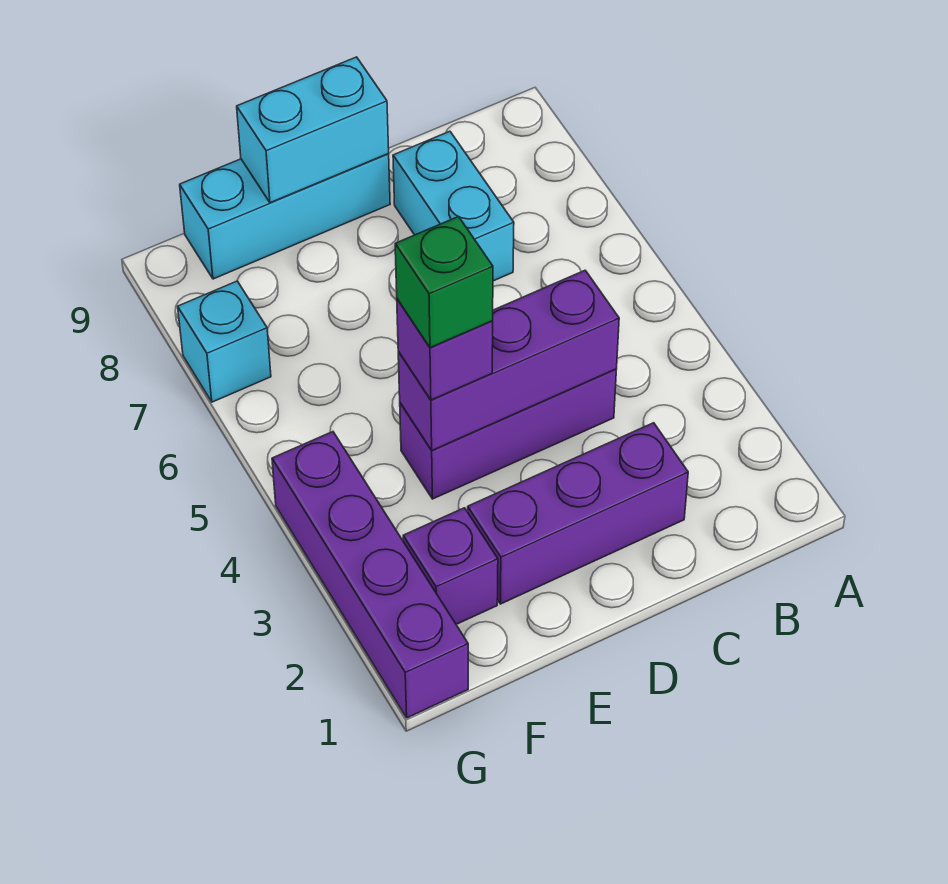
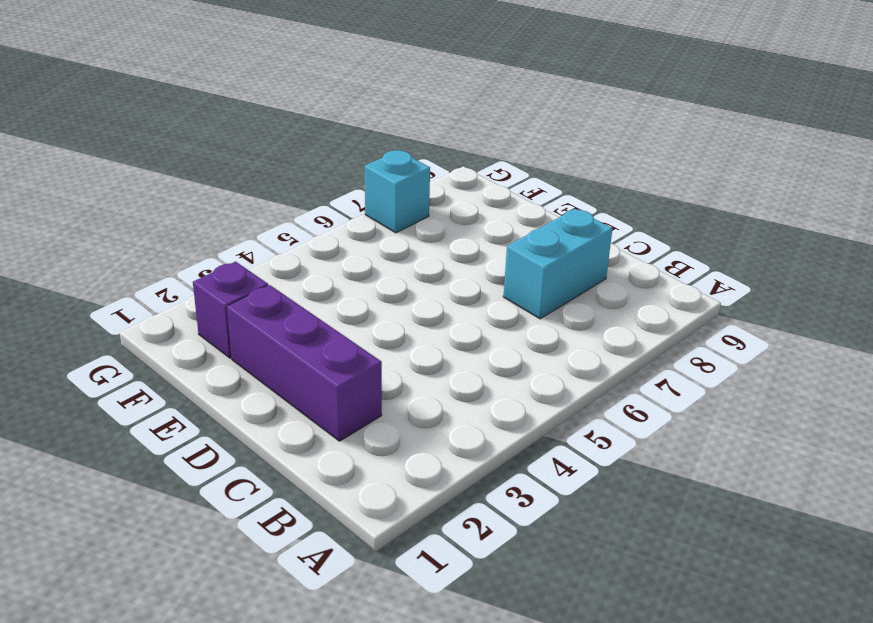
none -> purple brick C4:E4 level 1
none -> cyan brick D9:F9 level 1

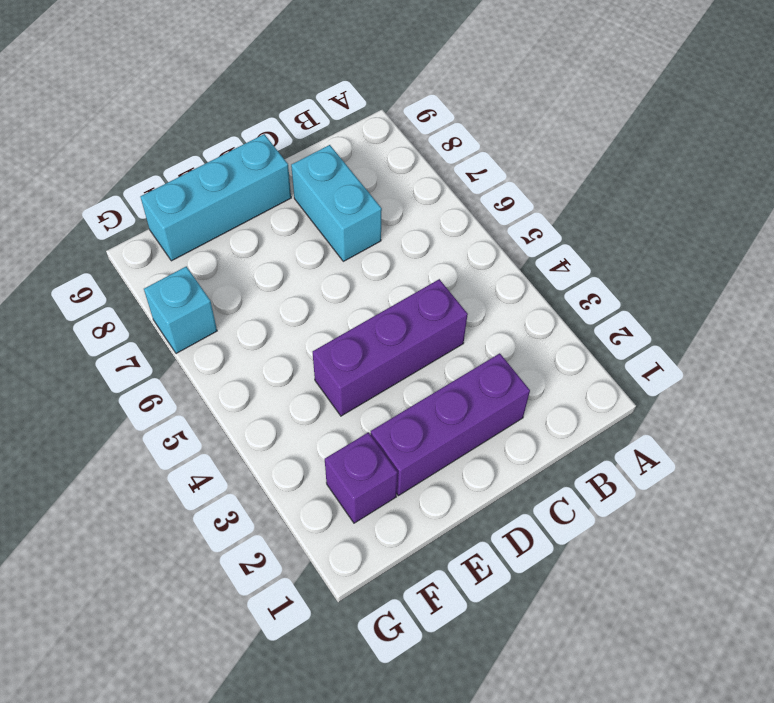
none -> purple brick G1:G4 level 1
none -> purple brick C4:E4 level 2

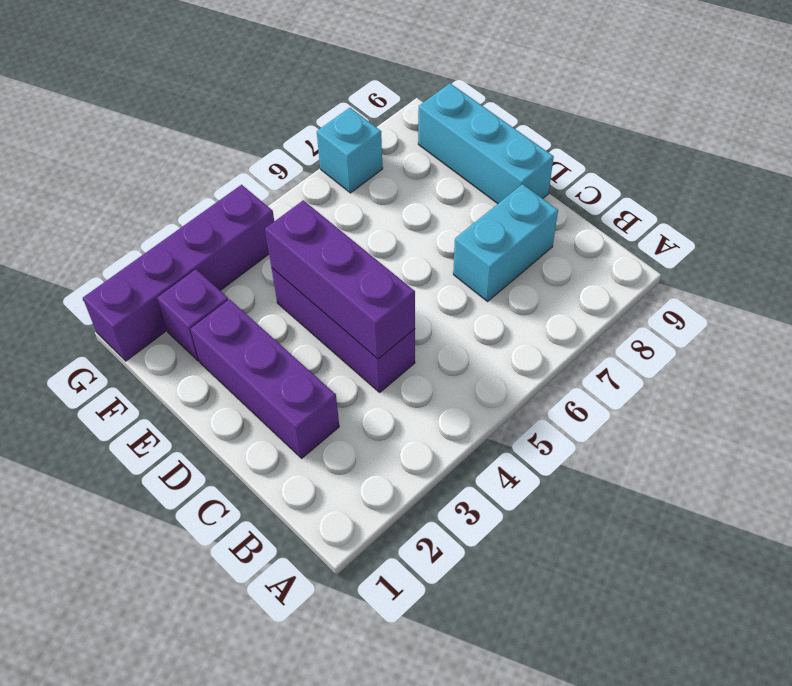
none -> cyan brick D9:E9 level 2
none -> purple brick E4 level 3

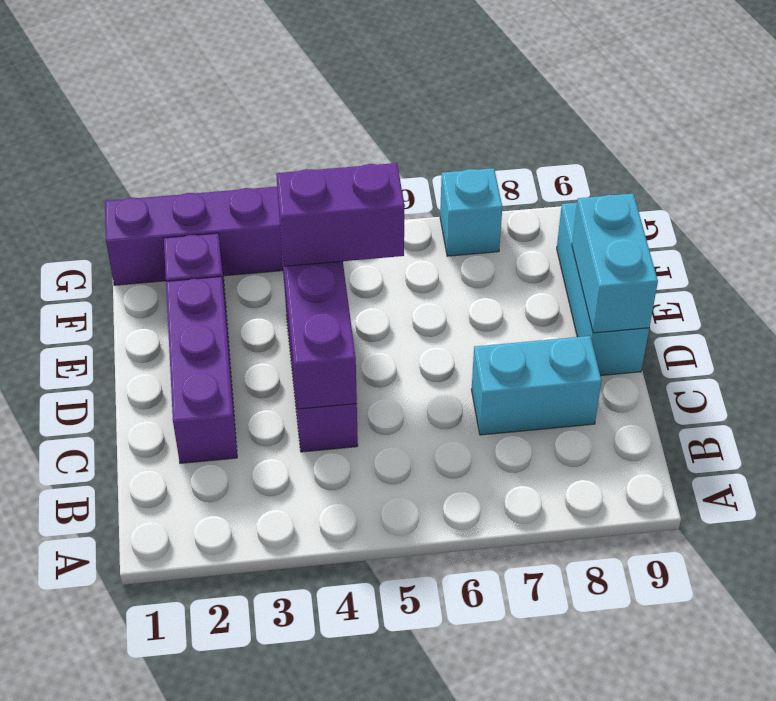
purple brick E4:E5 level 3 -> purple brick E4 level 3
none -> green brick E4 level 4

